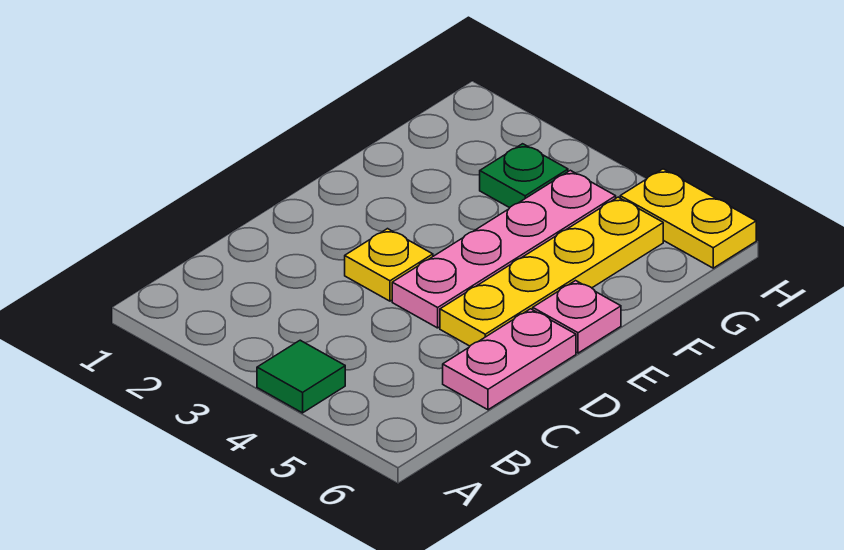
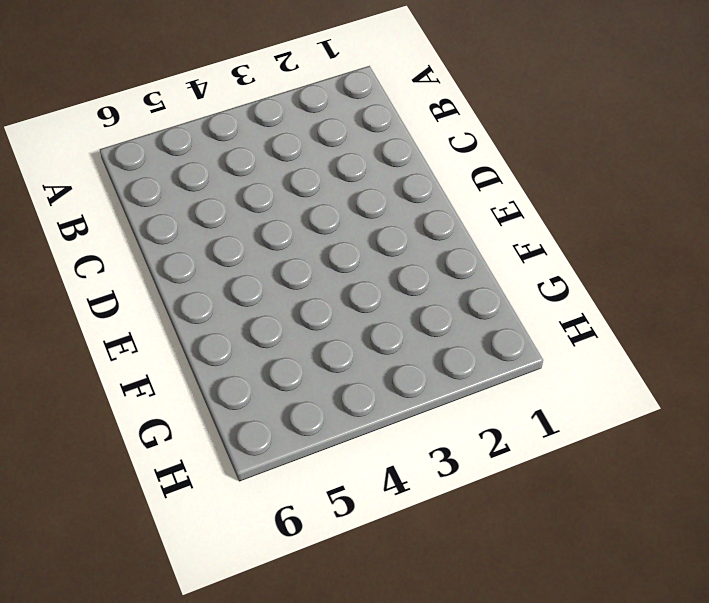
none -> green tile A4 level 1
none -> pink plate C6:D6 level 1

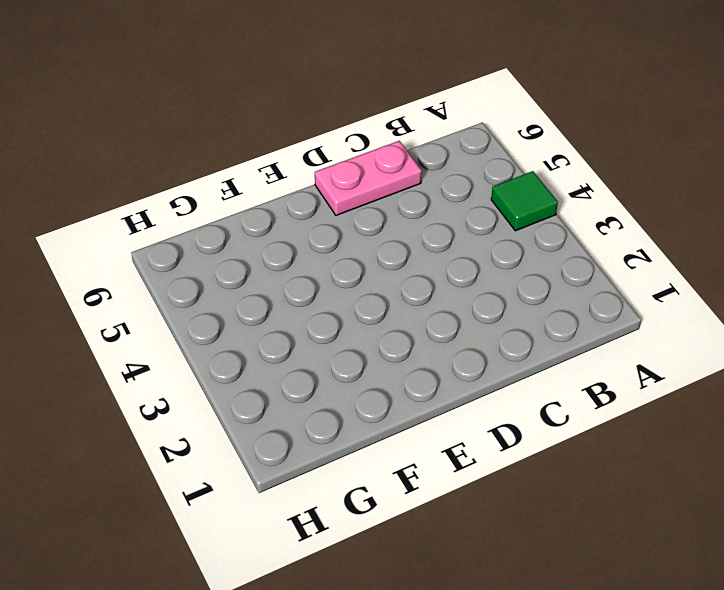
none -> yellow plate D3 level 1
none -> pink plate D4:G4 level 1

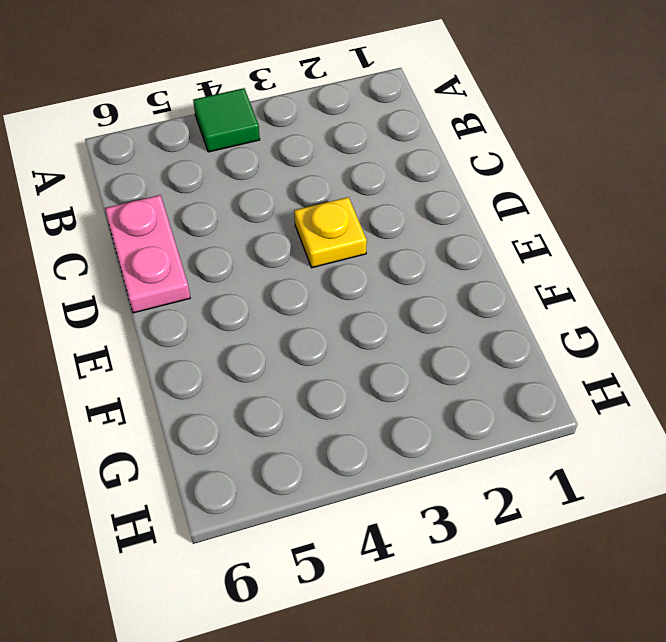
none -> pink plate D4:G4 level 1
none -> yellow plate D5:G5 level 1

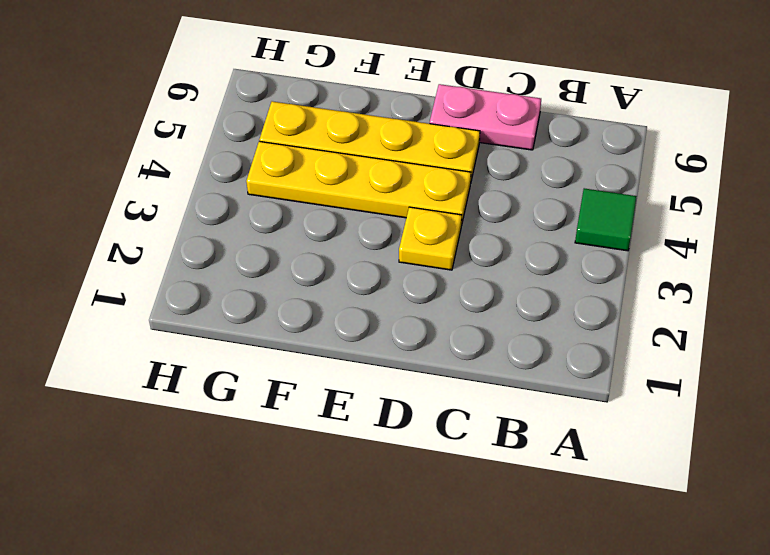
yellow plate D4:G4 level 1 -> pink plate D4:G4 level 1
none -> pink plate E6 level 1
none -> green plate G3 level 1

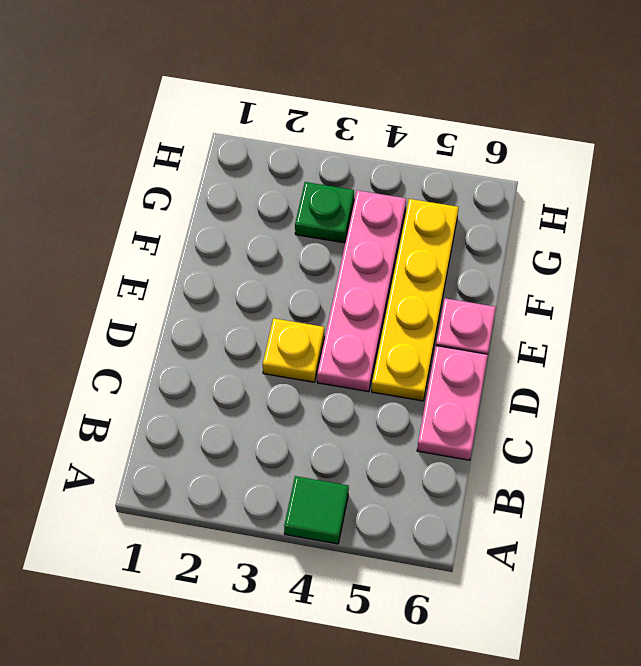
none -> yellow plate H5:H6 level 1

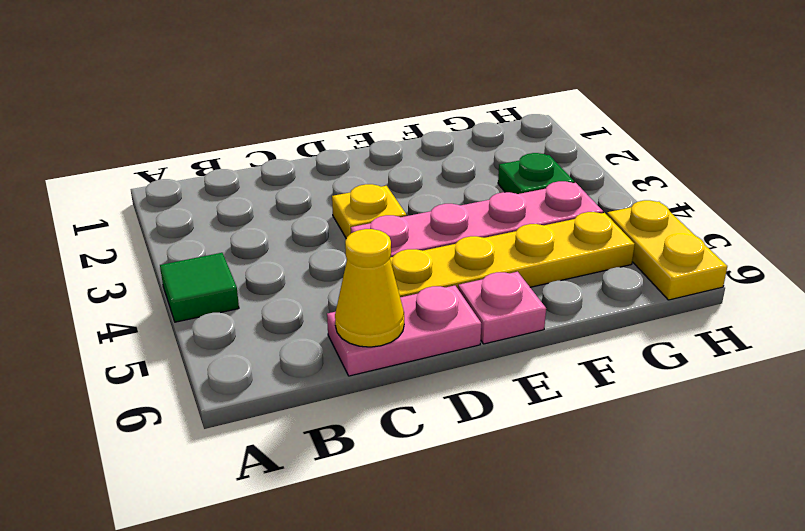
yellow cone C6 level 2 -> none

